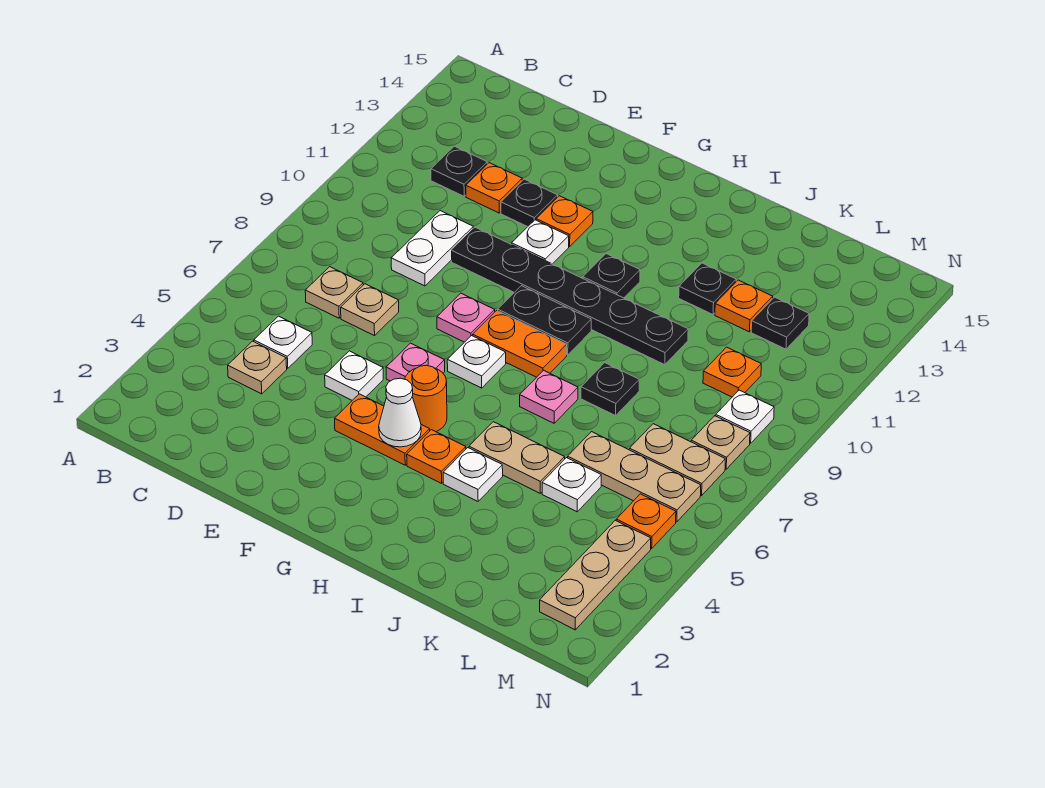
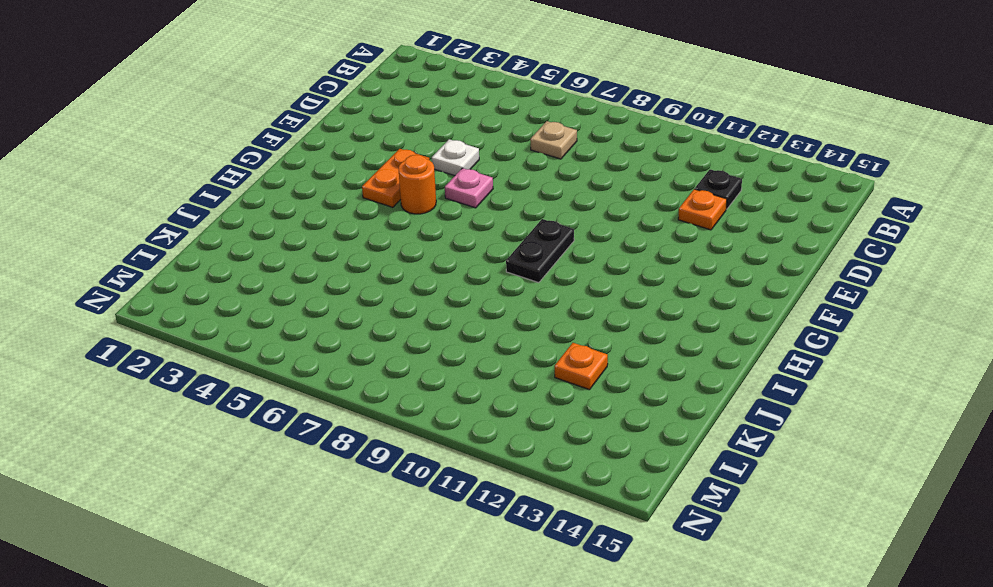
none -> tan plate C4 level 1
none -> white plate C5 level 1
none -> tan plate D7 level 1
none -> white plate D9:D10 level 1

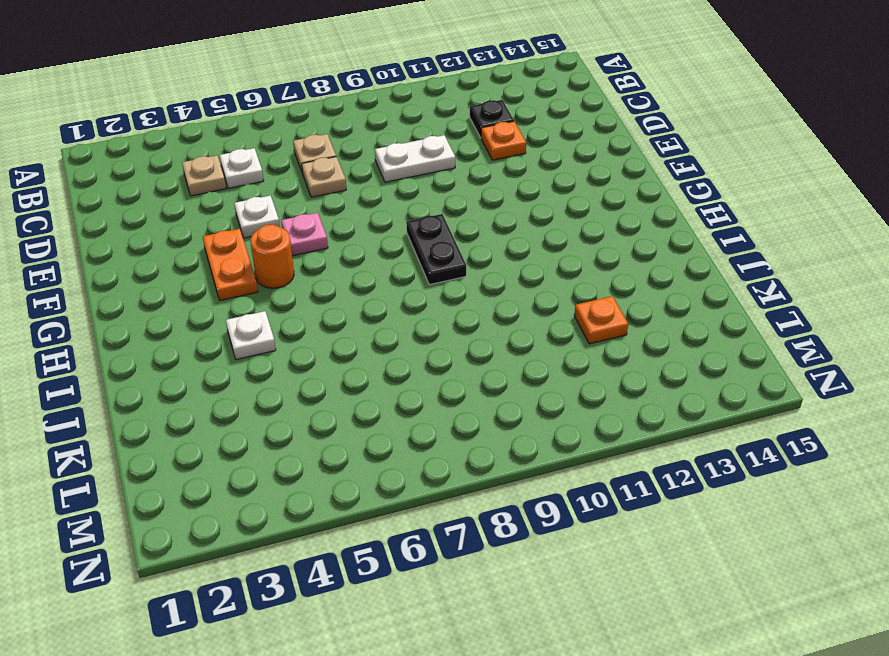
none -> black plate E10:J10 level 1
none -> black plate E12 level 1
none -> pink plate F8 level 1
none -> white plate F11 level 1

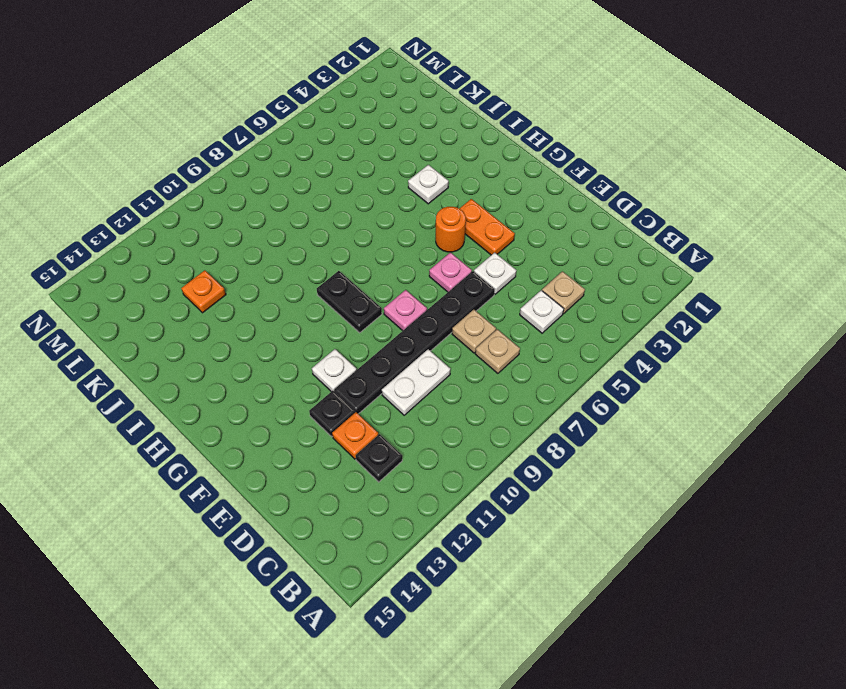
black plate E6:E11 level 1 -> black plate E10:J10 level 1
none -> orange plate F12 level 1
none -> white plate G7 level 1
none -> orange plate G8:H8 level 1
none -> orange plate H4 level 1

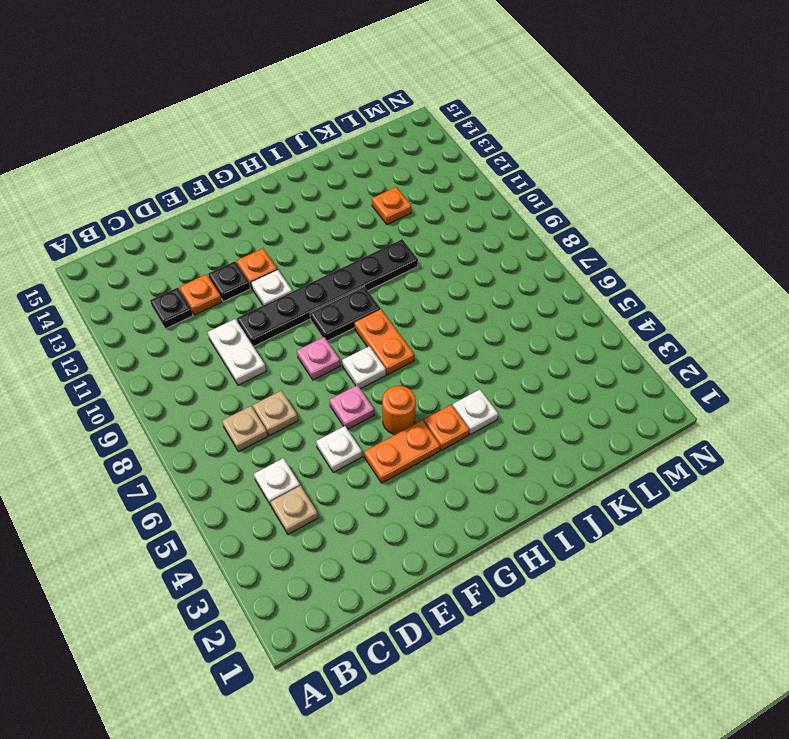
orange plate H7:H8 level 1 -> orange plate G8:H8 level 1
none -> black plate H11 level 1
none -> tan plate I5:J5 level 1
none -> pink plate I7 level 1
none -> black plate J8 level 1

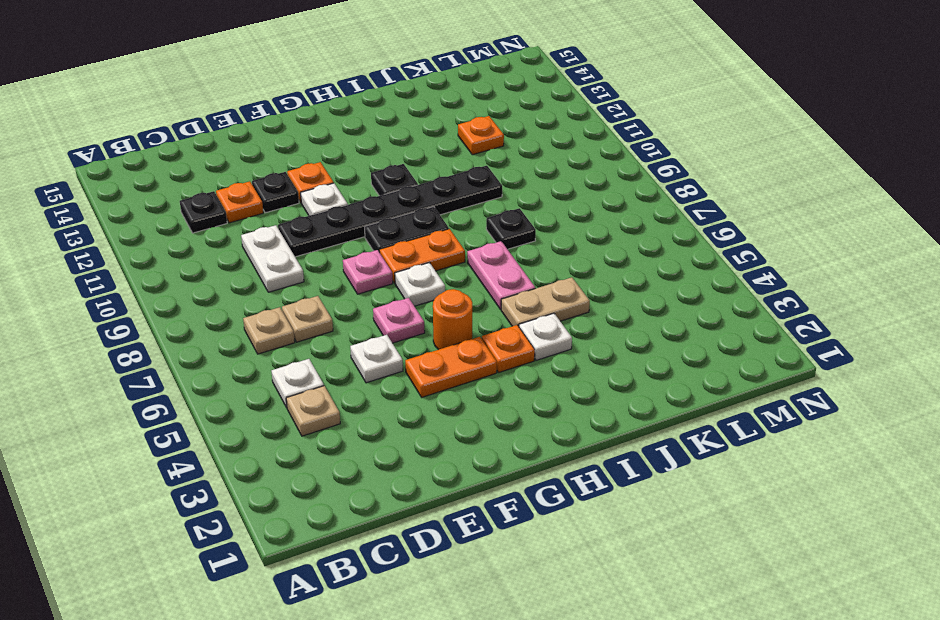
pink plate I6:I7 level 1 -> pink plate I7 level 1
none -> black plate J12 level 1
none -> white plate K5 level 1
none -> tan plate K6:M6 level 1
none -> tan plate L7:M7 level 1

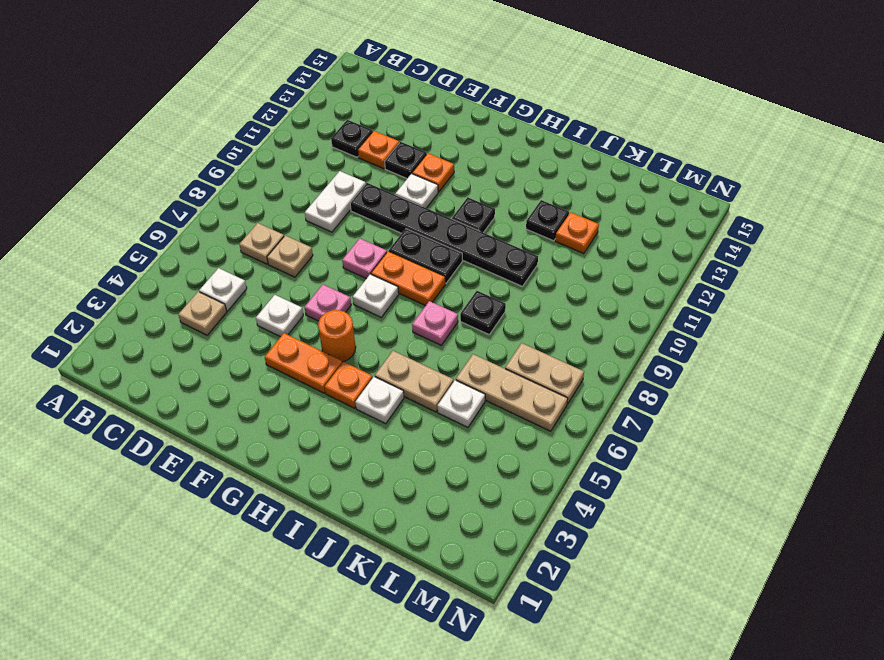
none -> orange plate L10 level 1
none -> black plate L12 level 1
none -> tan plate M2:M4 level 1
none -> orange plate M5 level 1

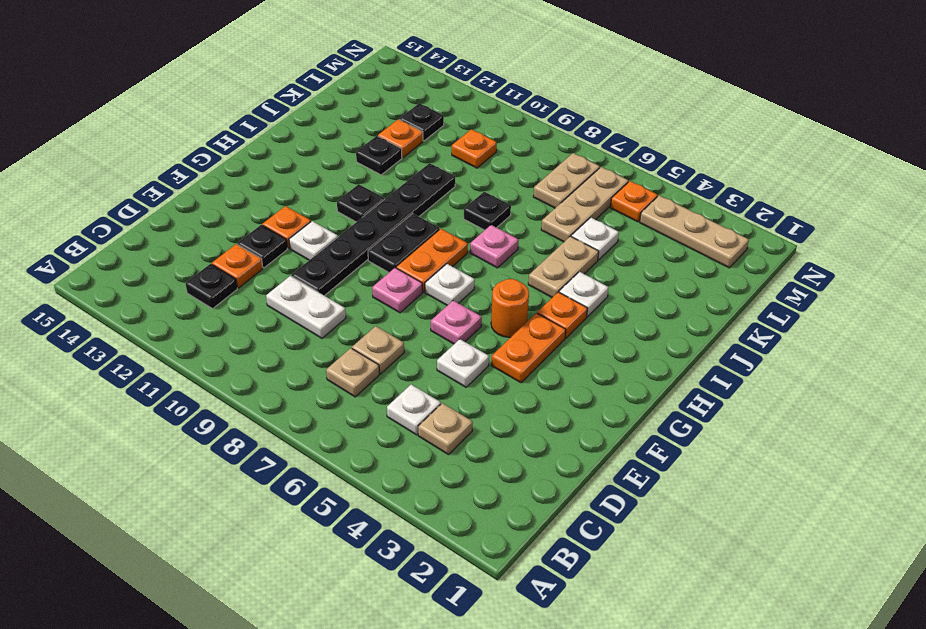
none -> tan plate M8 level 1
none -> white plate M9 level 1
none -> white cone G4 level 2

